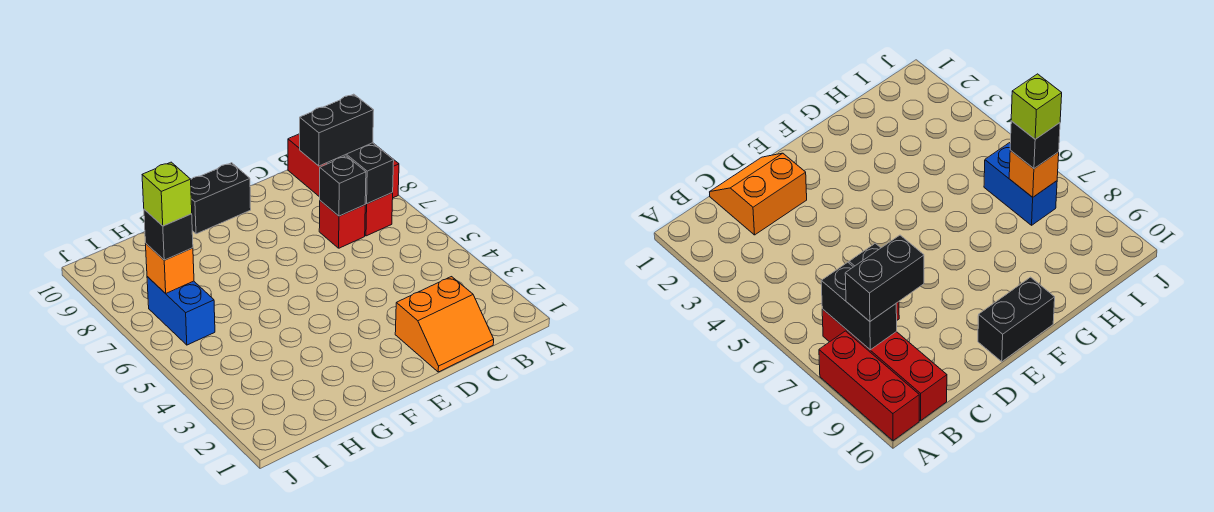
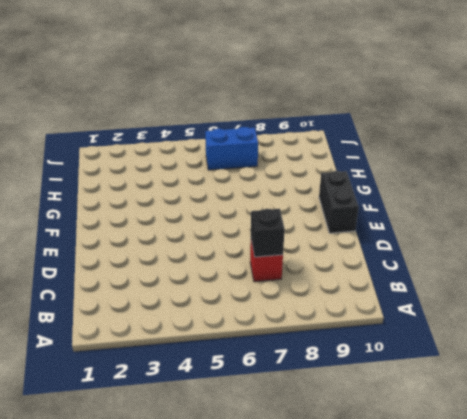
none -> red brick A8:A10 level 1
none -> red brick B7:B10 level 1
none -> orange slope C1:D2 level 1 top 2

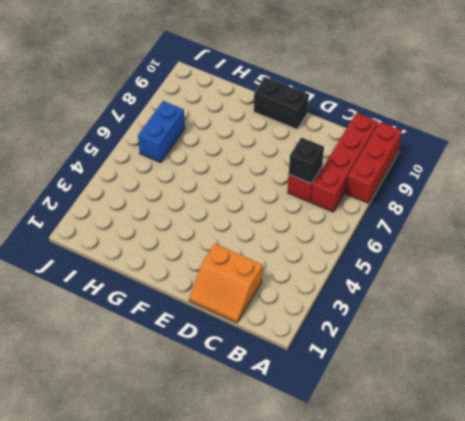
none -> black brick B7:B8 level 2
none -> orange brick I7 level 2
none -> black brick B8:C8 level 3

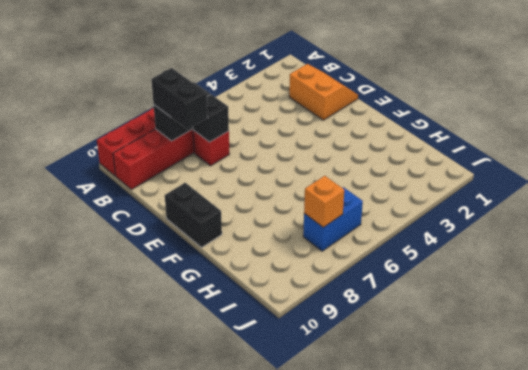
none -> black brick I7 level 3
none -> lime brick I7 level 4

